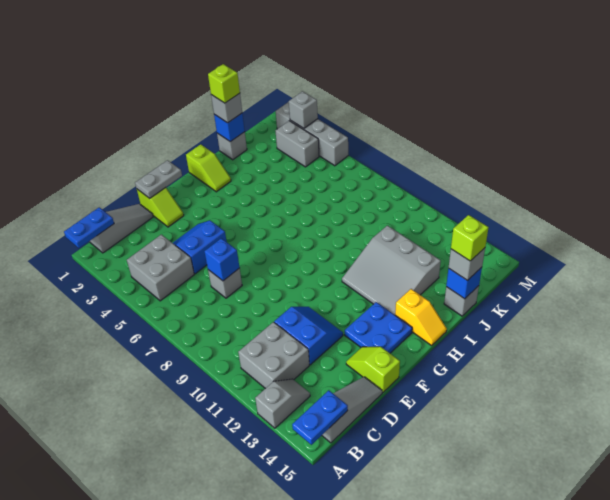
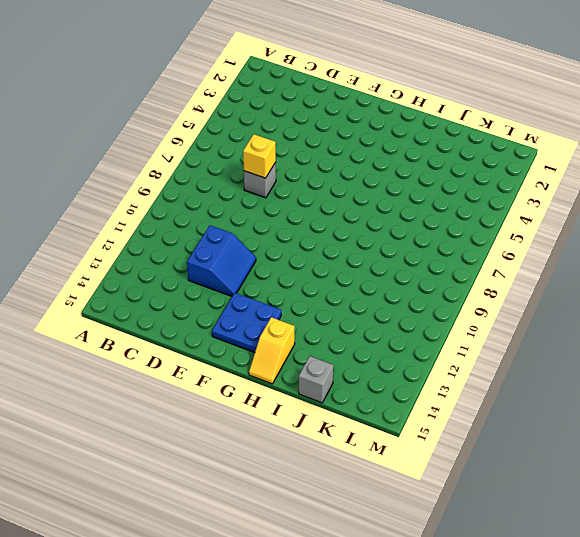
yellow brick D7 level 2 -> blue brick D7 level 2
none -> grey slope A13:B13 level 1 top A
none -> grey slope B1:D1 level 1 top B
none -> grey brick B4:C5 level 1

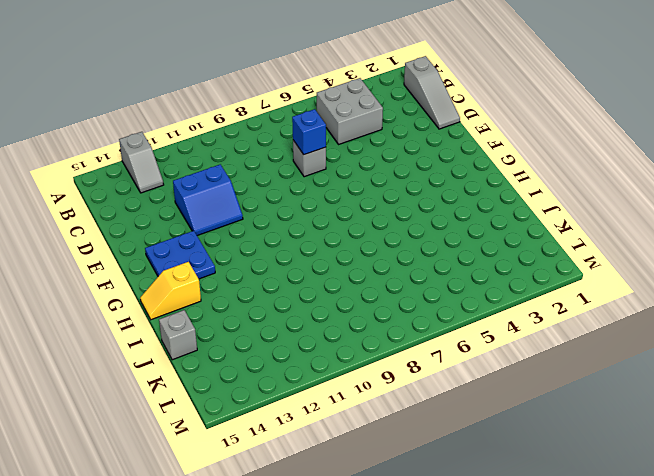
none -> grey brick B11:C12 level 1
none -> grey slope B15:D15 level 1 top B
none -> blue slope D4:E5 level 1 top 5

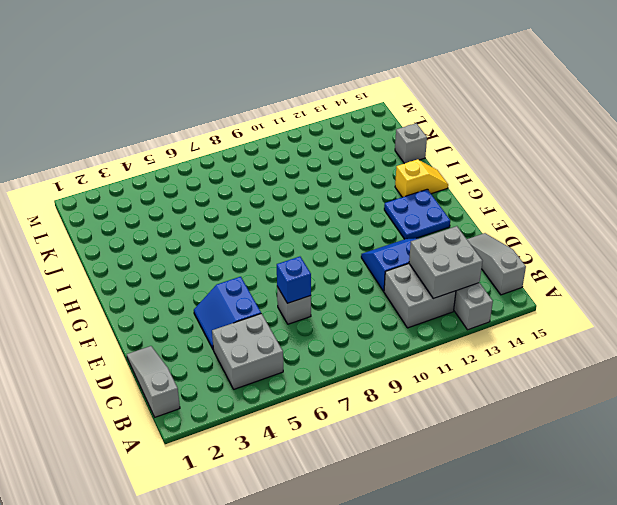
grey brick B12:C13 level 2 -> none
none -> lime slope E1:E2 level 1 top 1
none -> lime slope E14:E15 level 1 top 15
none -> lime slope H1:H2 level 1 top 1

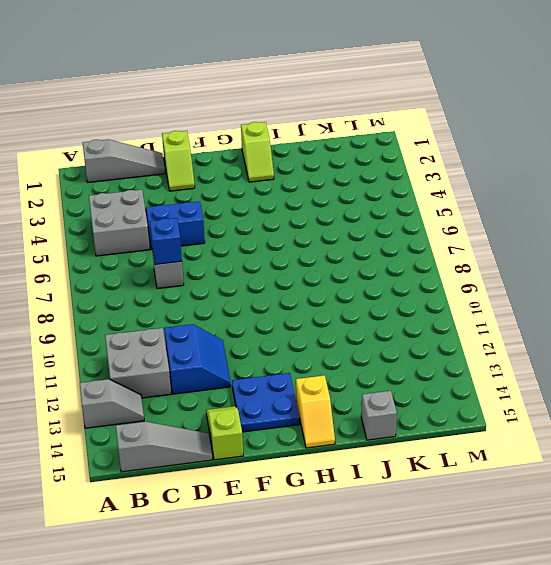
none -> grey slope H11:J13 level 1 top J
none -> grey brick J1 level 1
none -> grey brick L3:L4 level 1

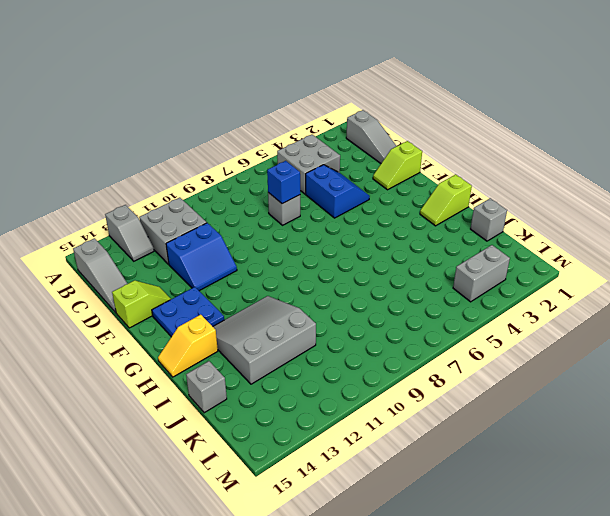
none -> grey brick M2:M5 level 1
none -> blue plate A1:B1 level 2
none -> blue plate A15:B15 level 2

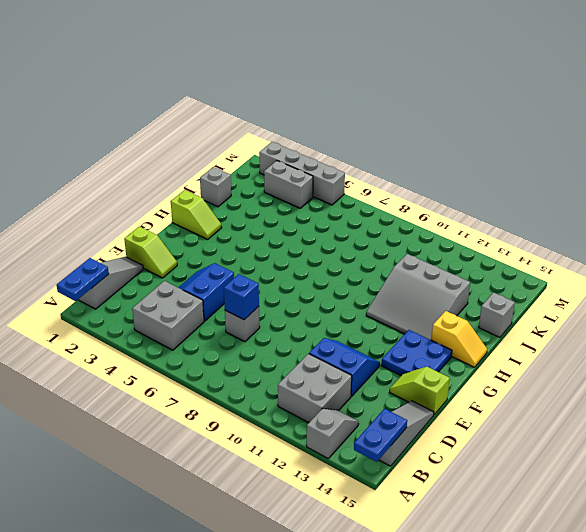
none -> grey plate E1:F1 level 2
none -> blue brick J1 level 2
none -> blue brick J15 level 2

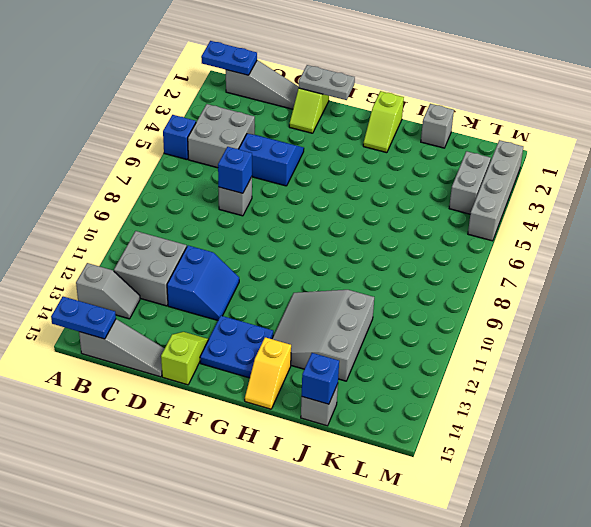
blue brick A5 level 1 -> blue brick J1 level 2
none -> grey brick M3 level 2
none -> grey brick J1 level 3
none -> grey brick J15 level 3

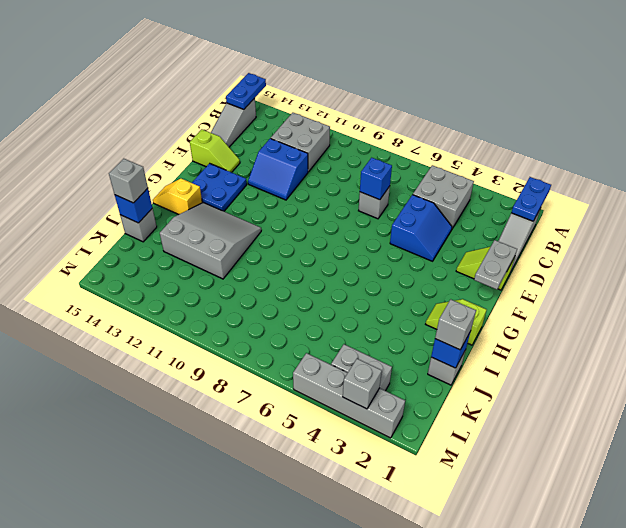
none -> grey slope A13:B13 level 1 top A
none -> lime brick J1 level 4
none -> lime brick J15 level 4

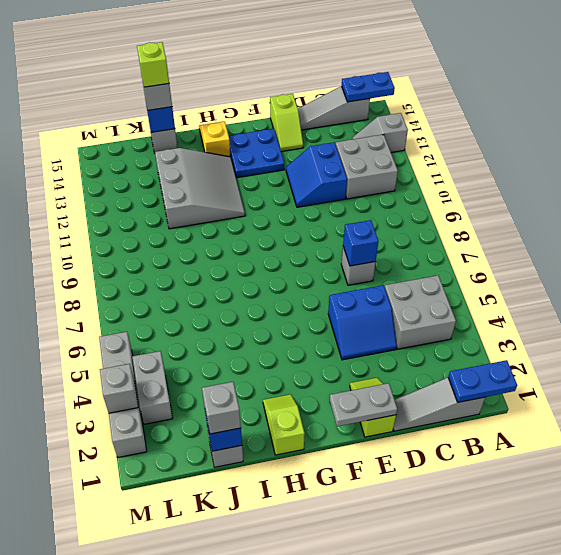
none -> lime brick J1 level 4

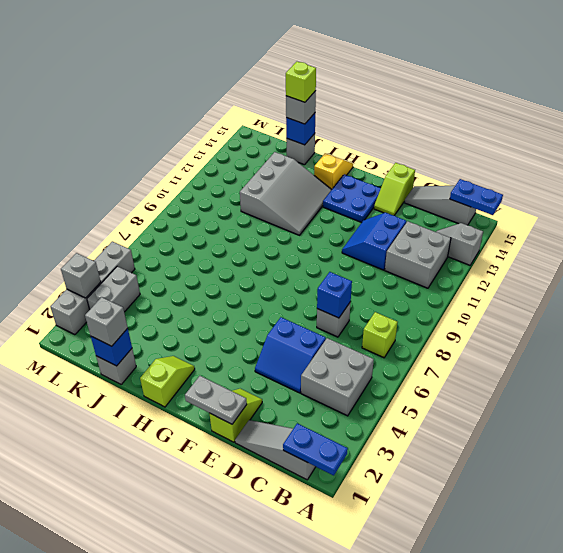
lime brick B7 level 1 -> lime brick J1 level 4

